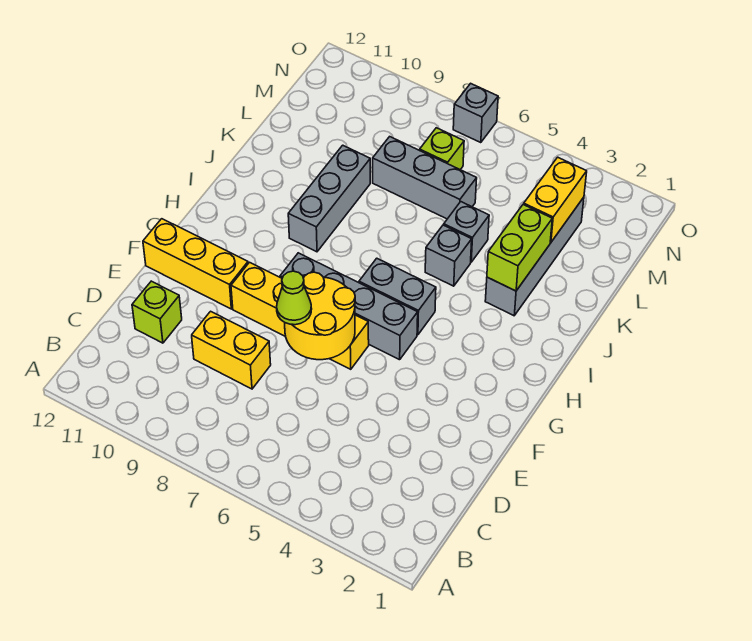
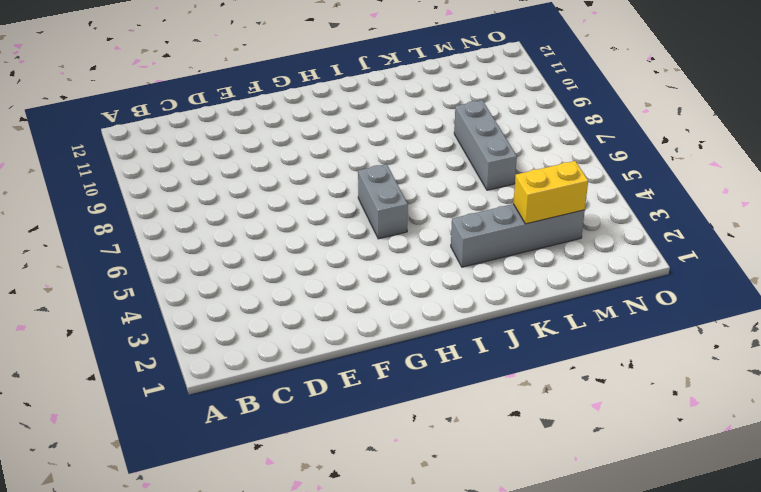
none -> yellow brick D8:D9 level 1
none -> lime brick D11 level 1
none -> yellow brick F6:F9 level 1

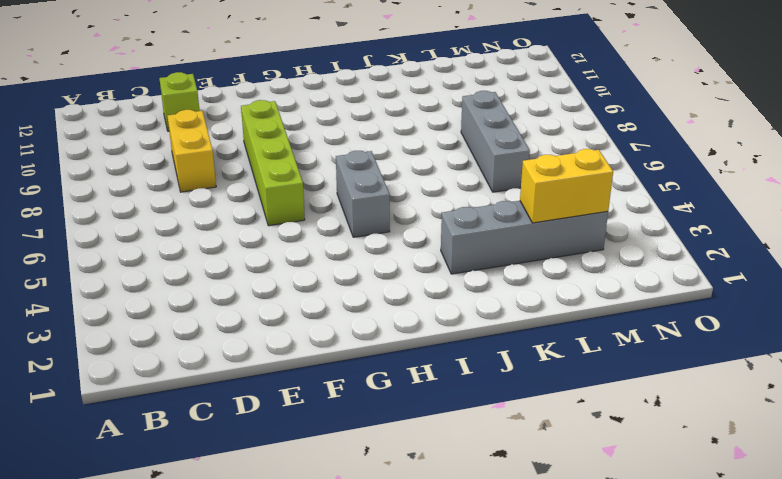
lime brick F6:F9 level 1 -> yellow brick F6:F9 level 1
none -> yellow brick F10:F12 level 1
none -> grey brick G5:G8 level 1
none -> grey brick I9:K9 level 1

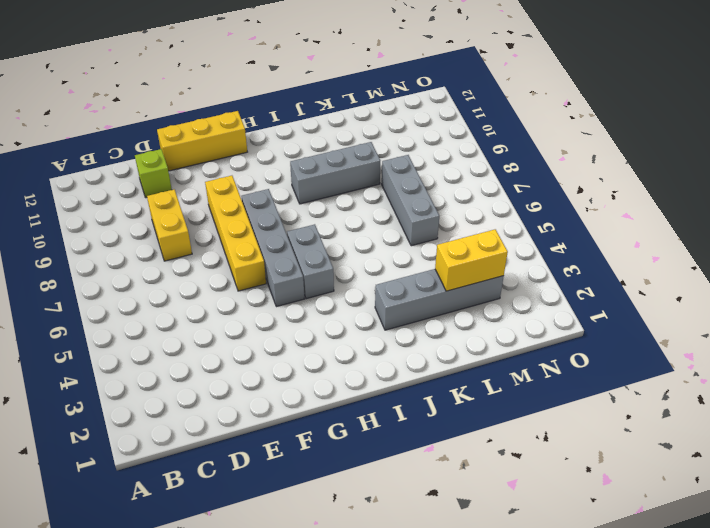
yellow brick E12:G12 level 1 -> yellow brick F10:F12 level 1
none -> grey brick J5 level 1
none -> grey brick K5 level 1
none -> lime brick M7 level 1

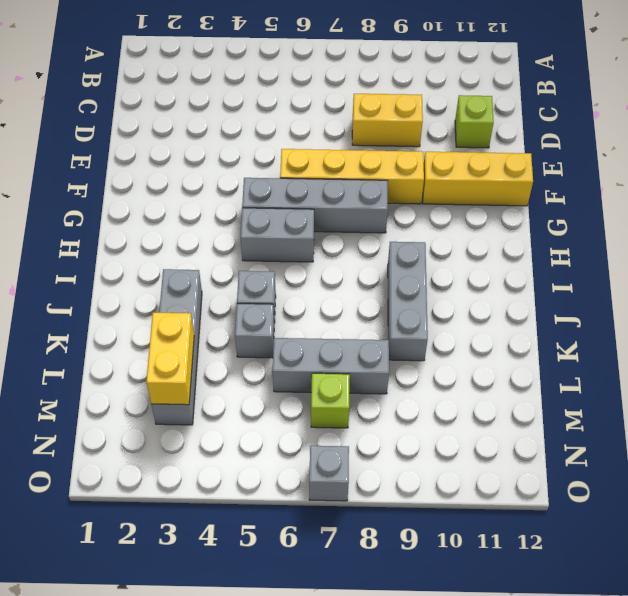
none -> yellow round brick E6:F7 level 2
none -> lime brick J3:K3 level 2
none -> lime cone E7 level 3

